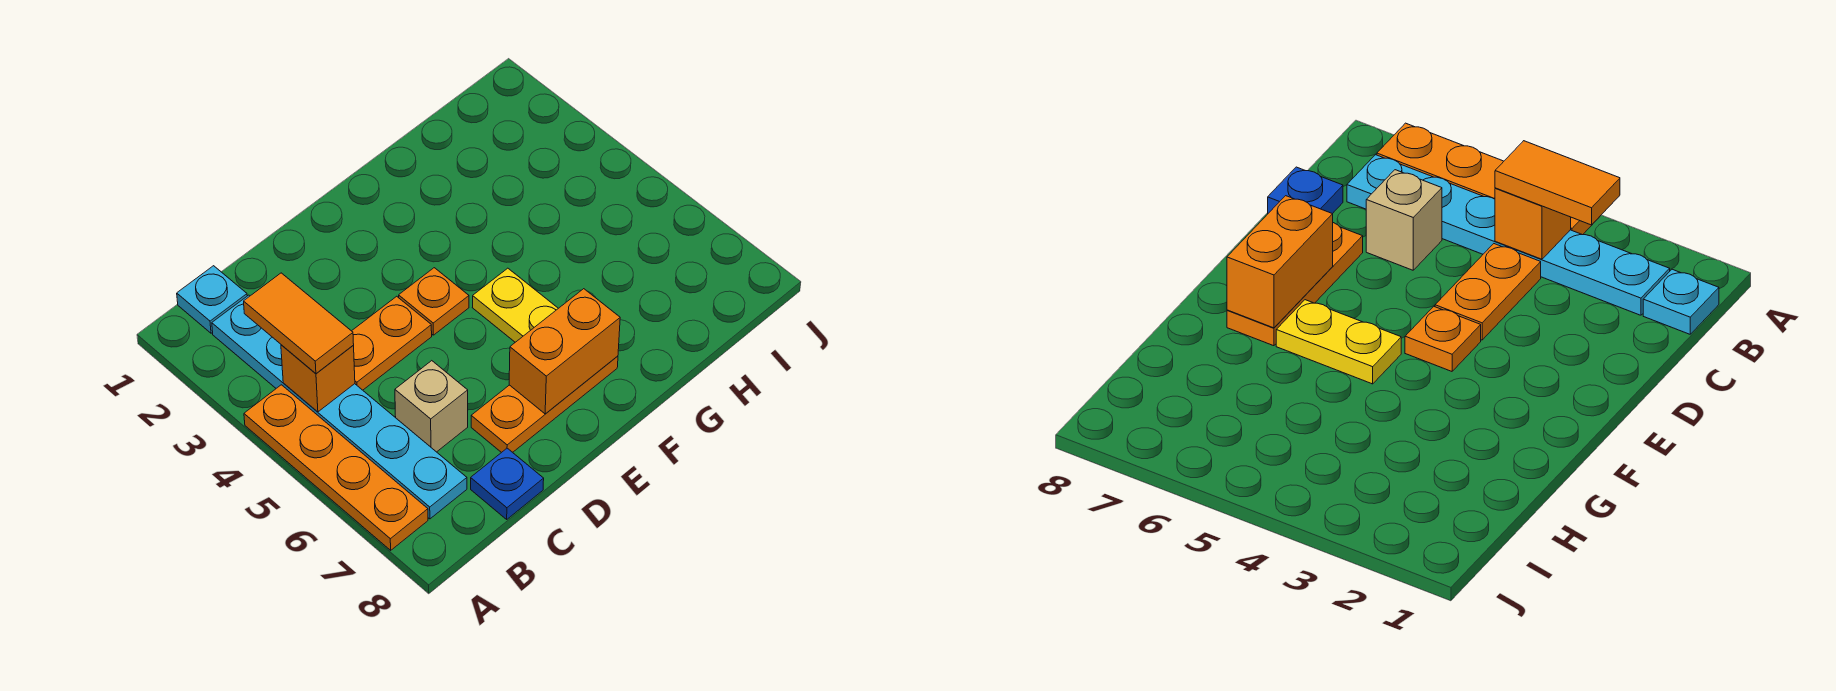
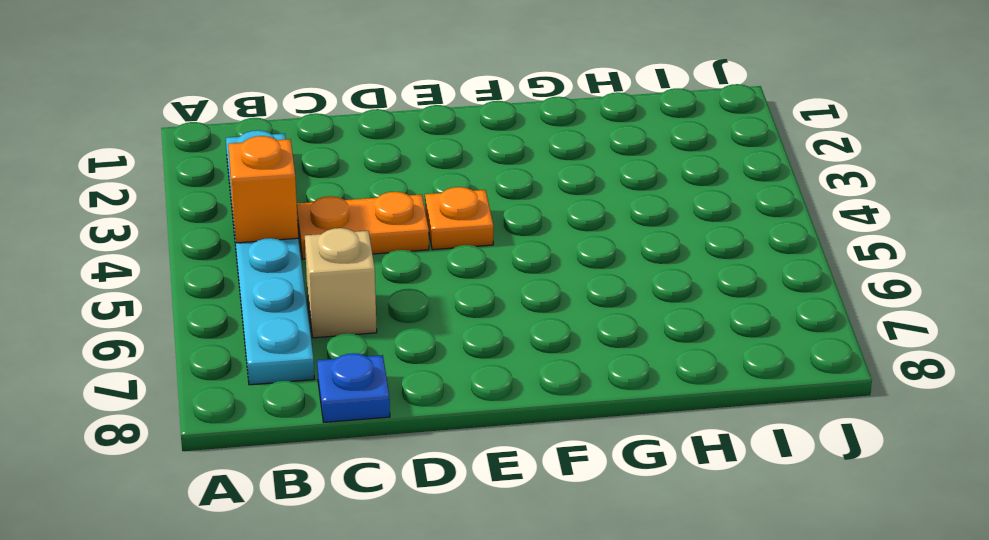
none -> orange plate A4:A7 level 1
none -> cyan plate B1 level 1
none -> orange plate D7:F7 level 1

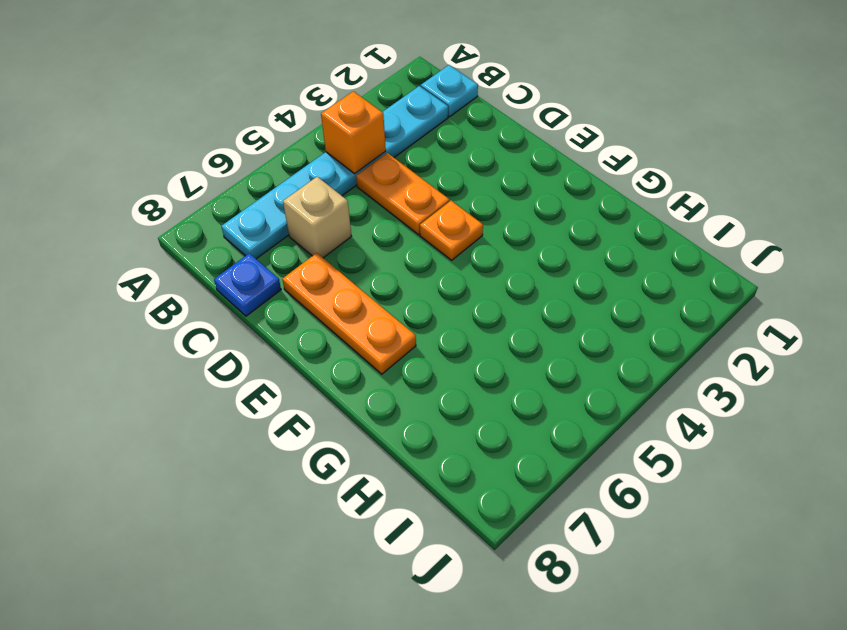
none -> orange plate A4:A7 level 1
none -> yellow plate F5:F6 level 1
none -> orange brick E7:F7 level 2

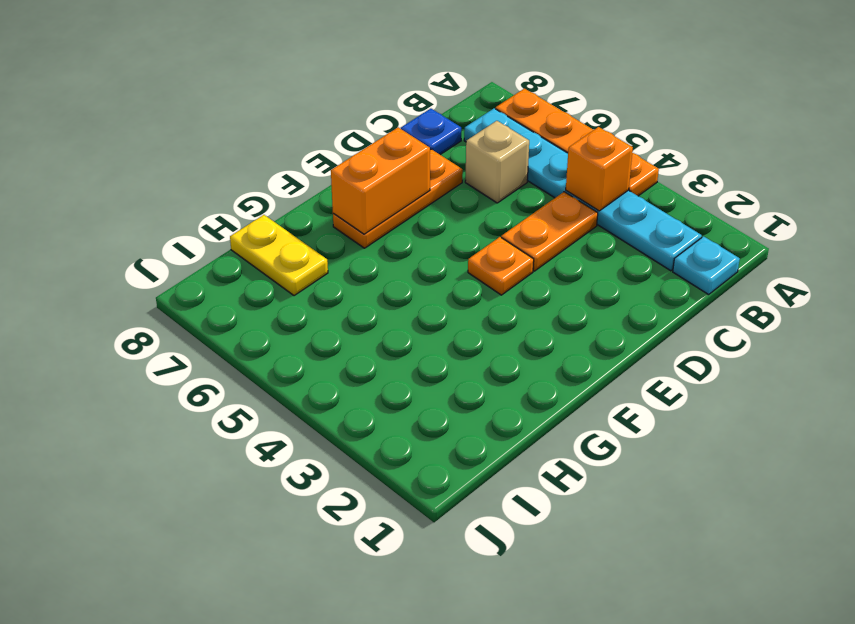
yellow plate H7:H8 level 1 -> yellow plate F5:F6 level 1
none -> orange tile B3:B4 level 3

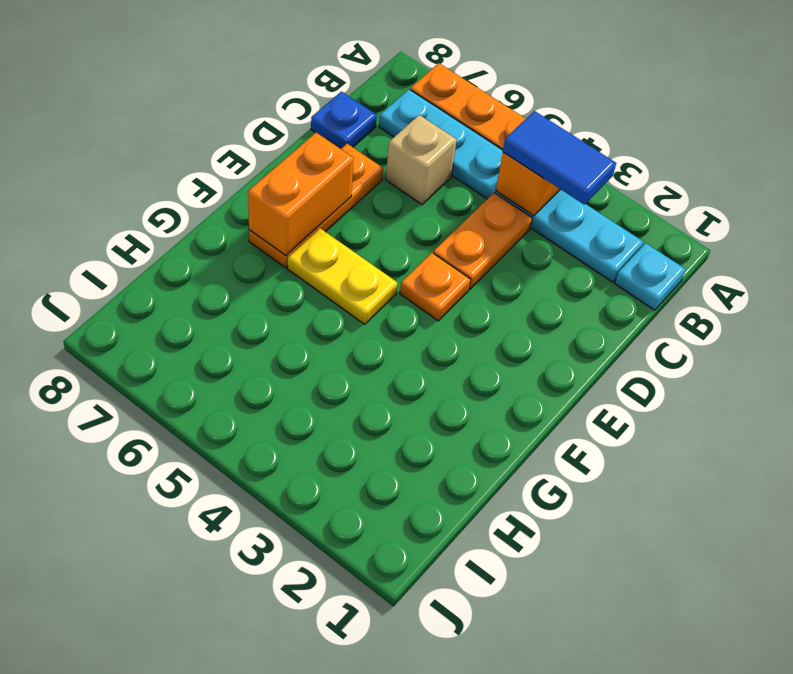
blue tile B3:B4 level 3 -> orange tile B3:B4 level 3

